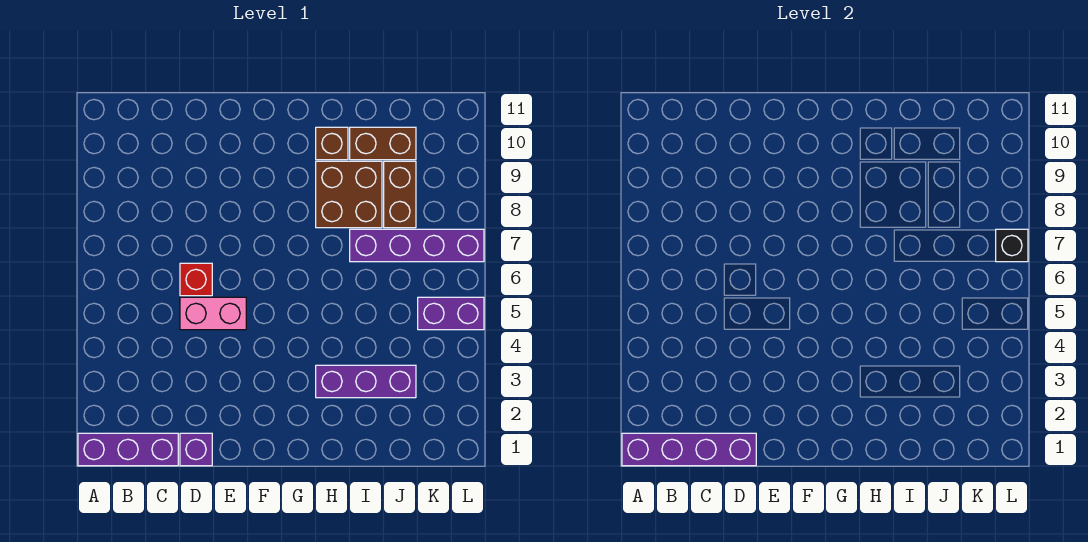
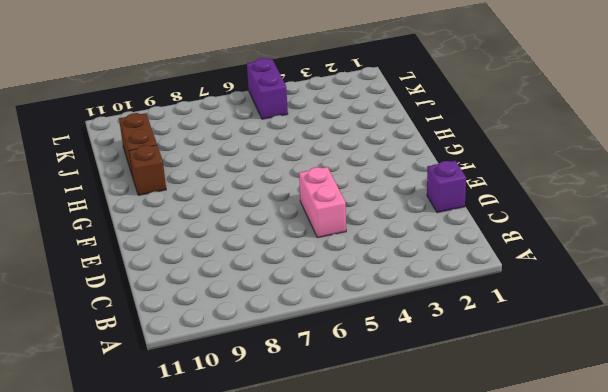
none -> purple brick A1:C1 level 1
none -> red brick D6 level 1
none -> purple brick H3:J3 level 1

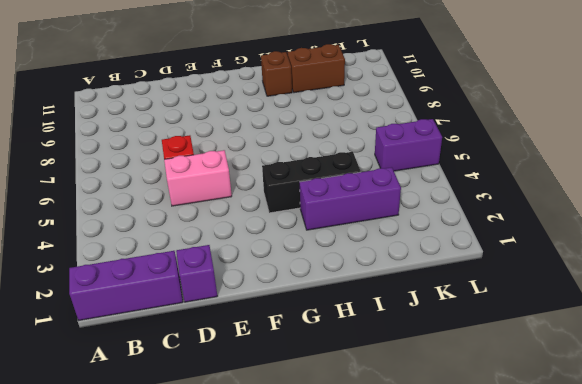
black brick G4:I4 level 1 -> none
none -> brown brick H8:I9 level 1
none -> purple brick I7:L7 level 1
none -> brown brick J8:J9 level 1

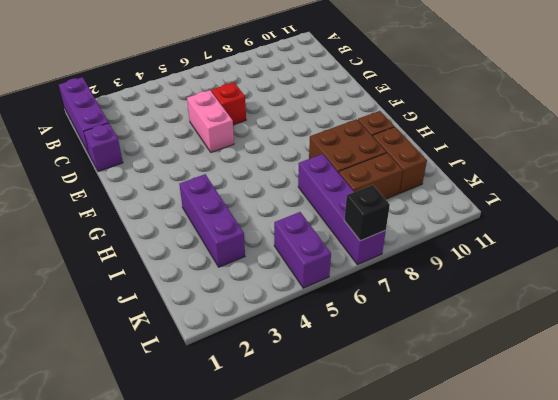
none -> purple brick A1:D1 level 2

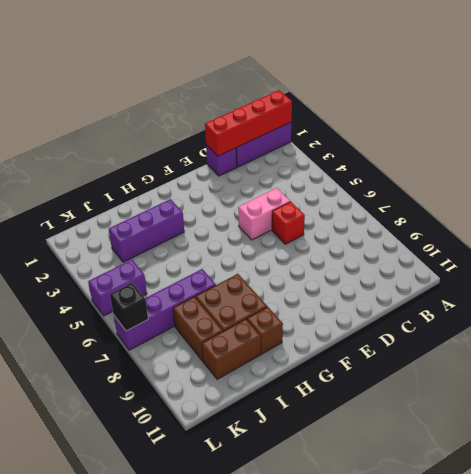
red brick A1:D1 level 2 -> purple brick A1:D1 level 2

